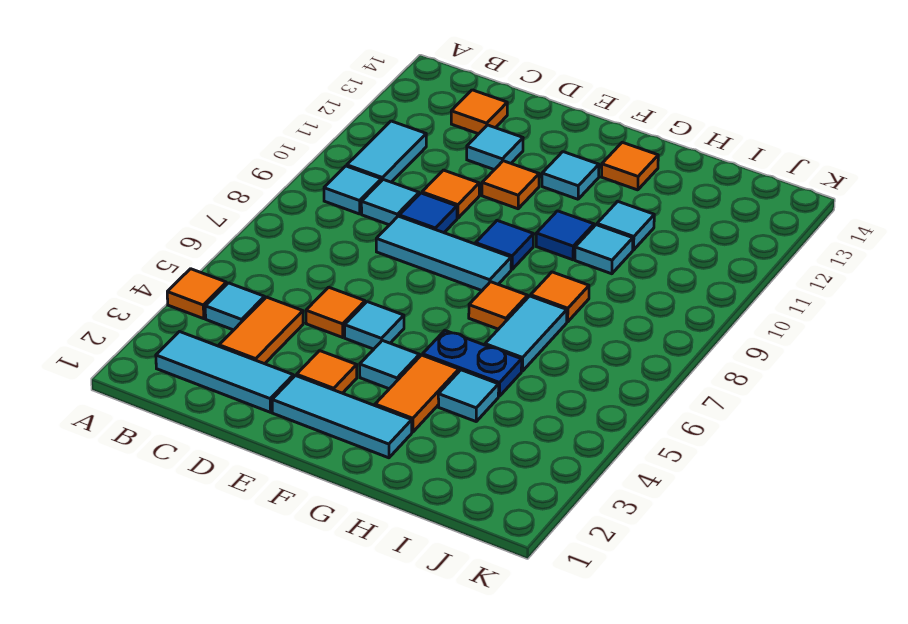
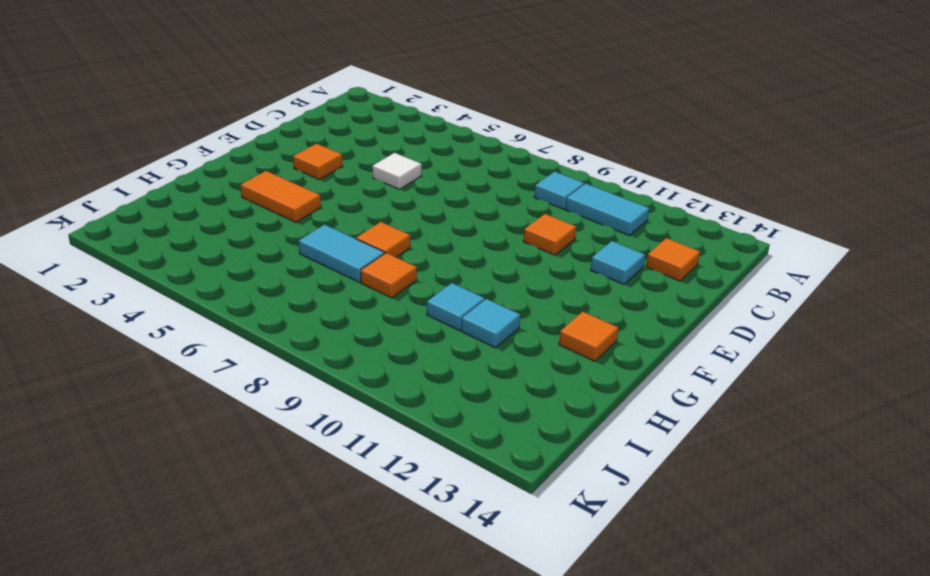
white tile D5 level 1 -> orange tile D5 level 1
none -> orange tile A4 level 1
none -> cyan tile B2:D2 level 1
none -> cyan tile B4 level 1
none -> orange tile C3:C4 level 1

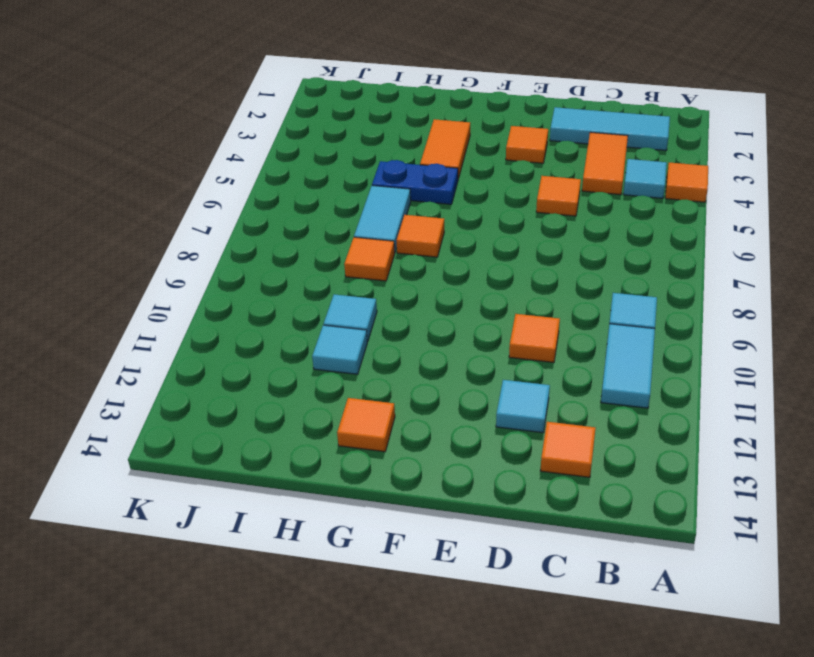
none -> cyan tile C9 level 1
none -> cyan tile D8:F8 level 1
none -> blue tile D9 level 1
none -> cyan tile E2:G2 level 1

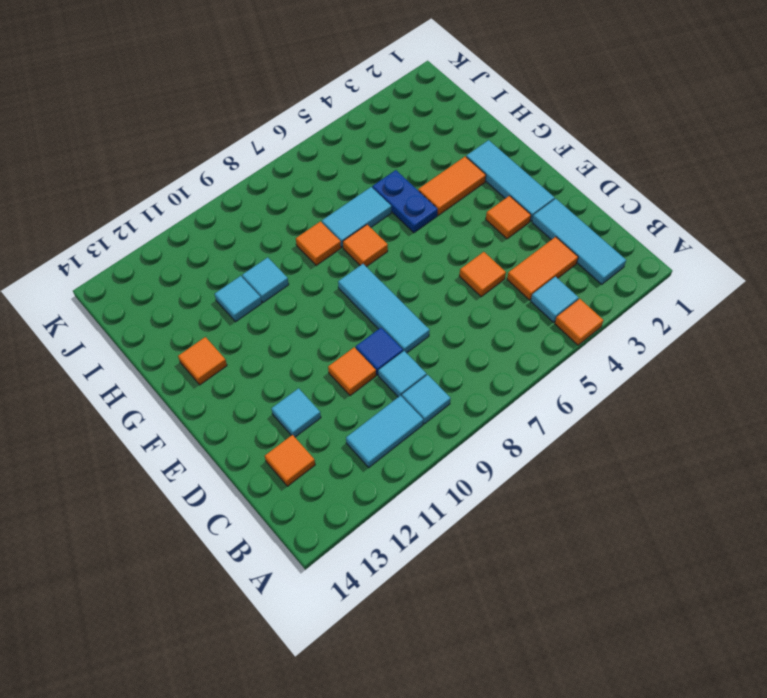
none -> cyan tile E5 level 1
none -> orange tile E11 level 1
none -> cyan tile F4 level 1
none -> blue tile F9 level 1

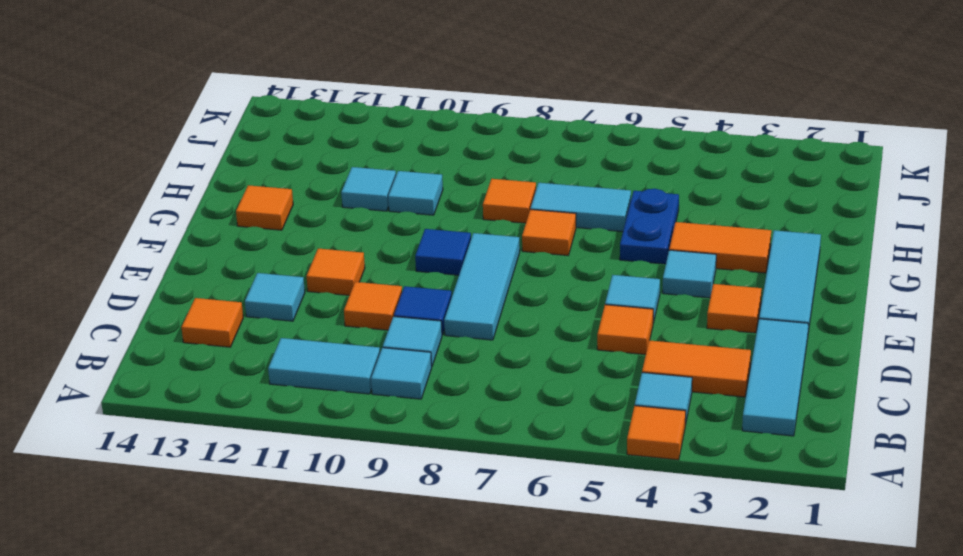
none -> cyan tile F12 level 1
none -> blue tile G10 level 1
none -> cyan tile H4 level 1

